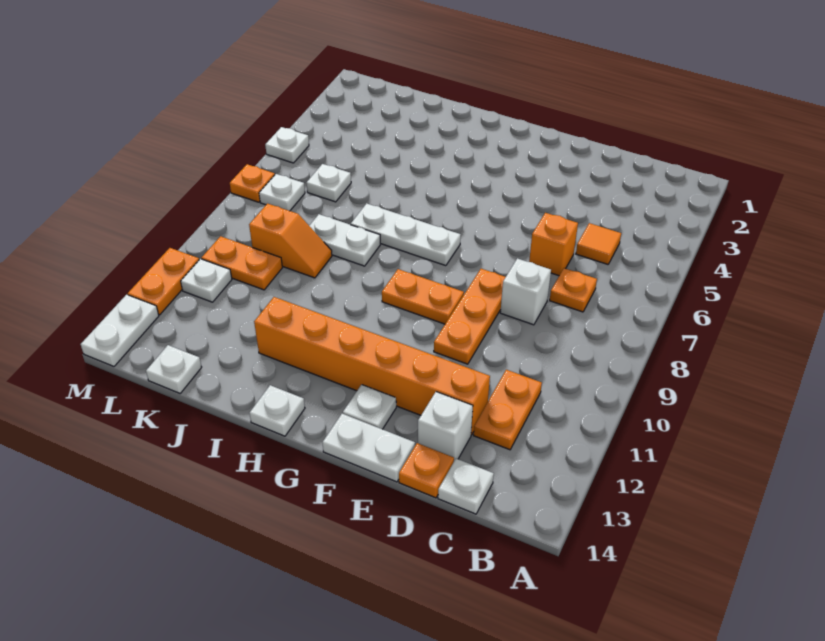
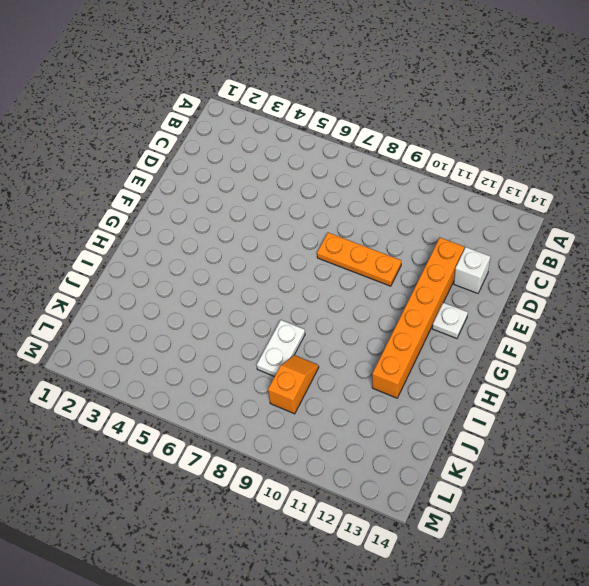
none -> orange tile C5 level 1
none -> orange plate C7 level 1
none -> orange plate C11:C12 level 1

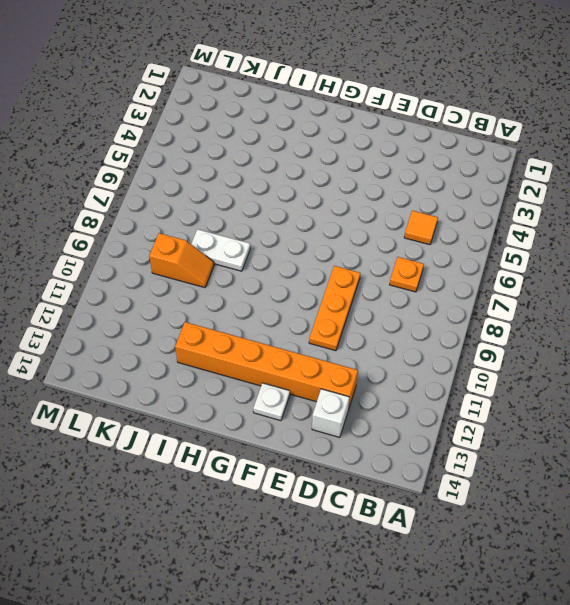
none -> orange plate C11:C12 level 1
none -> white plate C14 level 1
none -> orange brick D6 level 1

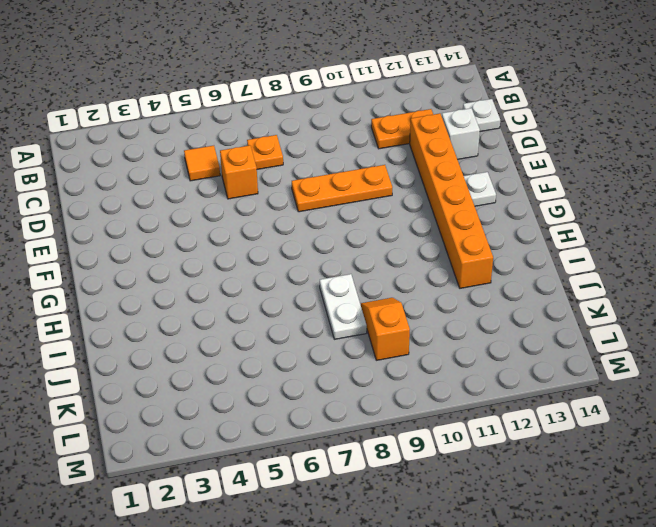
none -> white brick D8 level 1
none -> orange plate D14 level 1
none -> white plate E14:F14 level 1

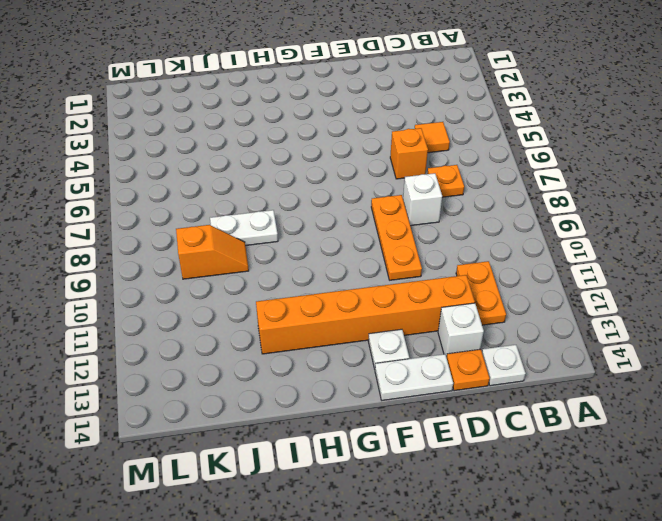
none -> orange plate F9:G9 level 1
none -> white plate G7:I7 level 1
none -> white plate H14 level 1

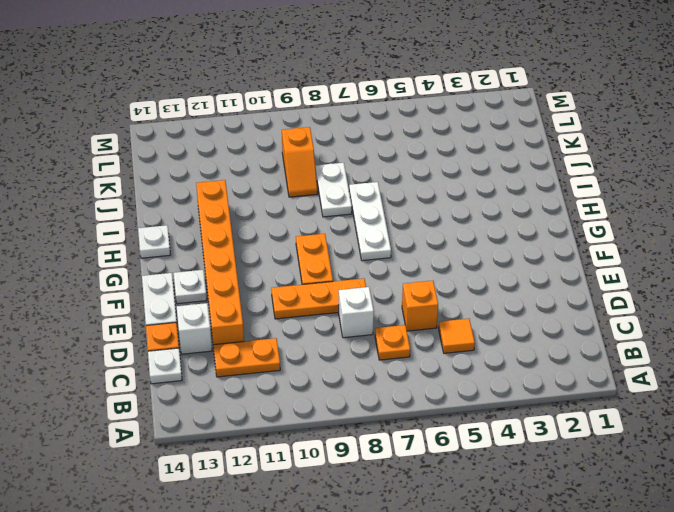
none -> white plate K6 level 1
none -> orange plate K10:L10 level 1
none -> white plate K14 level 1

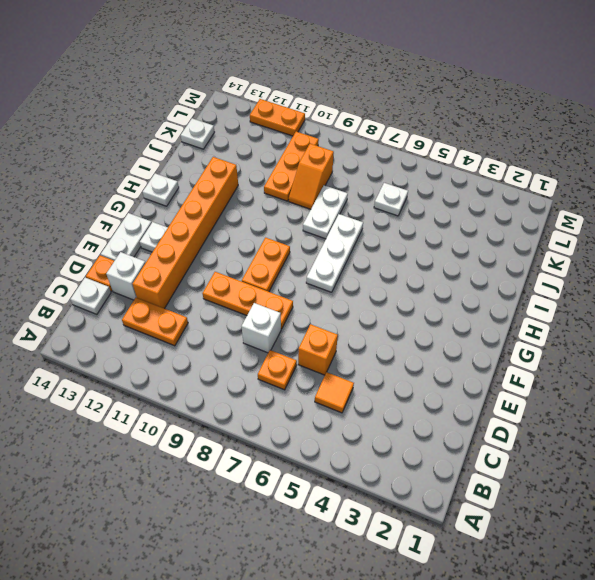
orange plate J10:L10 level 1 -> orange plate K10:L10 level 1
none -> white plate L7 level 1
none -> white plate L11 level 1
none -> white plate M5 level 1

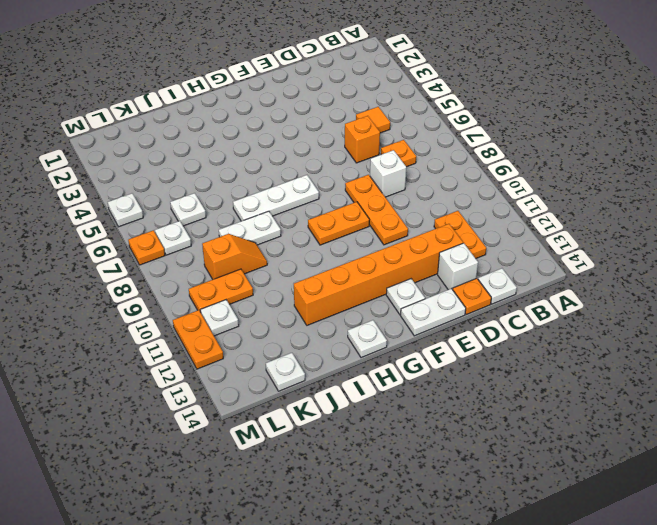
none -> white plate M13:M14 level 1

